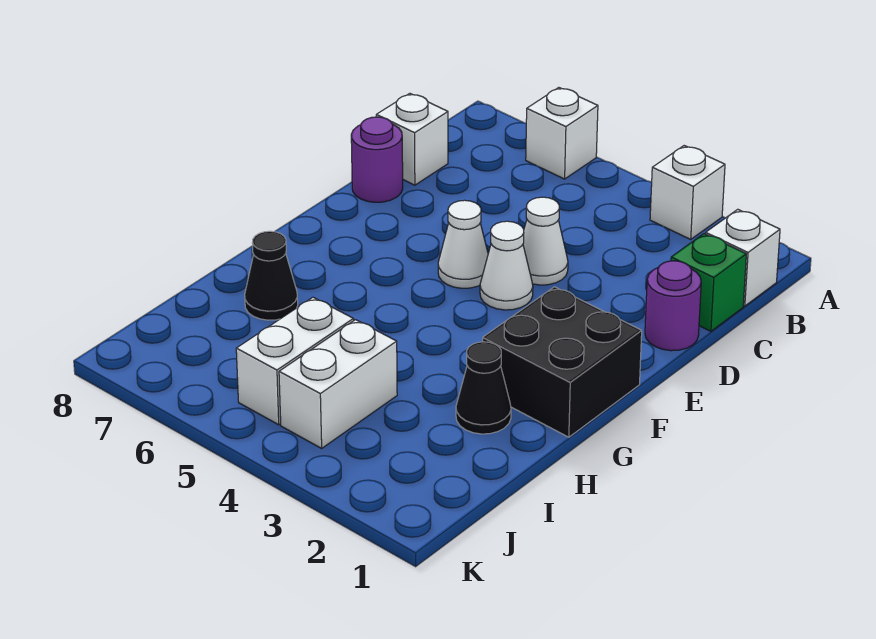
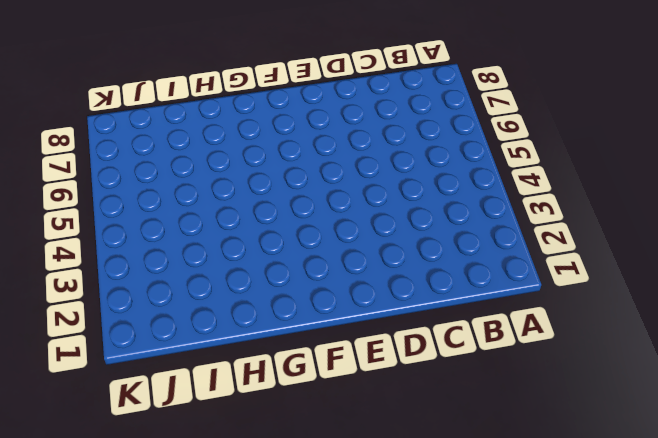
none -> white brick A3 level 1
none -> white brick A6 level 1
none -> white brick B1 level 1

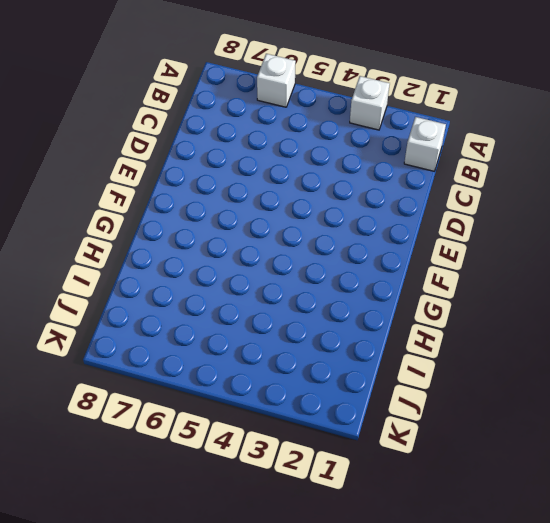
none -> green brick C1 level 1
none -> white brick C8 level 1
none -> purple round brick D1 level 1

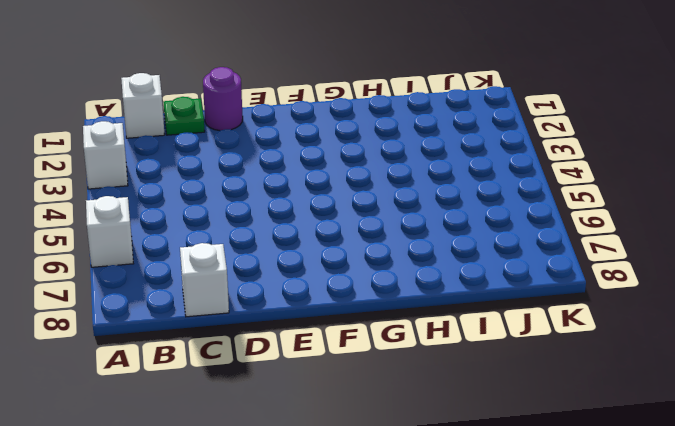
green plate C1 level 1 -> green brick C1 level 1
none -> white cone D4 level 1
none -> purple round brick D8 level 1
none -> white cone E4 level 1

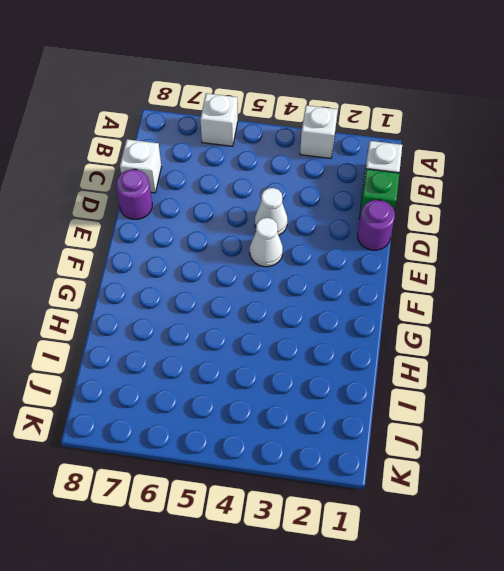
none -> white cone E5 level 1
none -> black brick F1:G2 level 1
none -> black cone H2 level 1

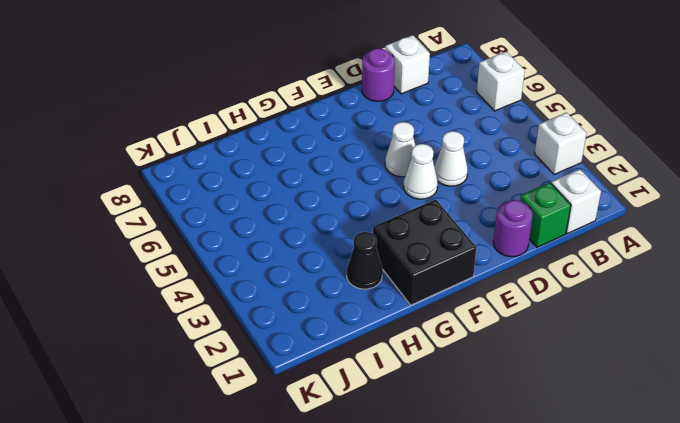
none -> black cone H7 level 1
none -> white brick I4:J4 level 1
none -> white brick I5:J5 level 1

